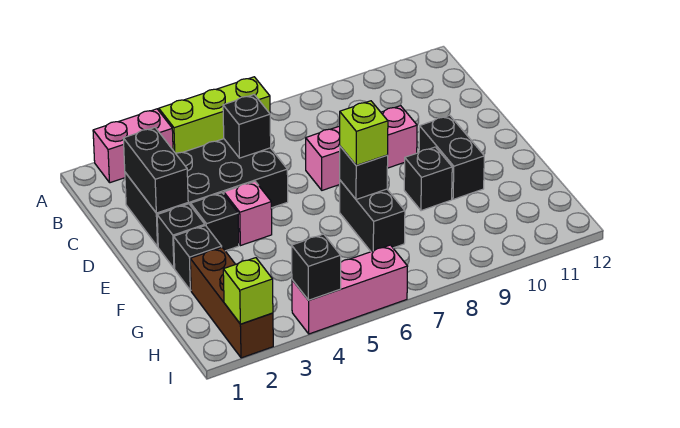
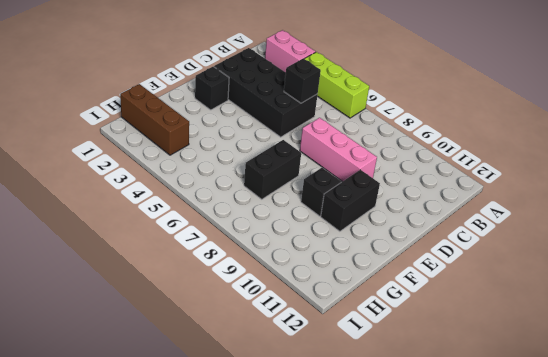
brown brick H1:H3 level 1 -> brown brick G2:I2 level 1
none -> black brick E3 level 1
none -> pink brick E4 level 1
none -> black brick F2 level 1

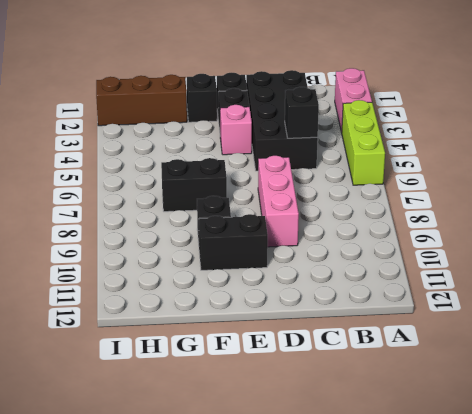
none -> pink brick I4:I6 level 1
none -> black brick C2:D2 level 2
none -> black brick F7 level 2

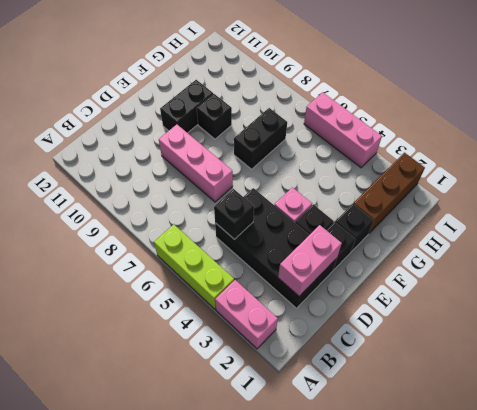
pink brick C2:D2 level 2 -> black brick C2:D2 level 2
none -> black brick F7 level 2
none -> lime brick I2 level 2
none -> black brick I4 level 2

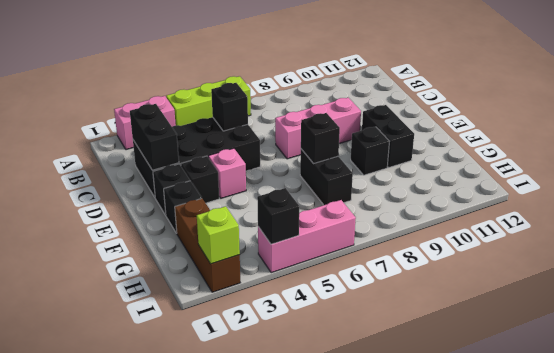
none -> lime brick F7 level 3

